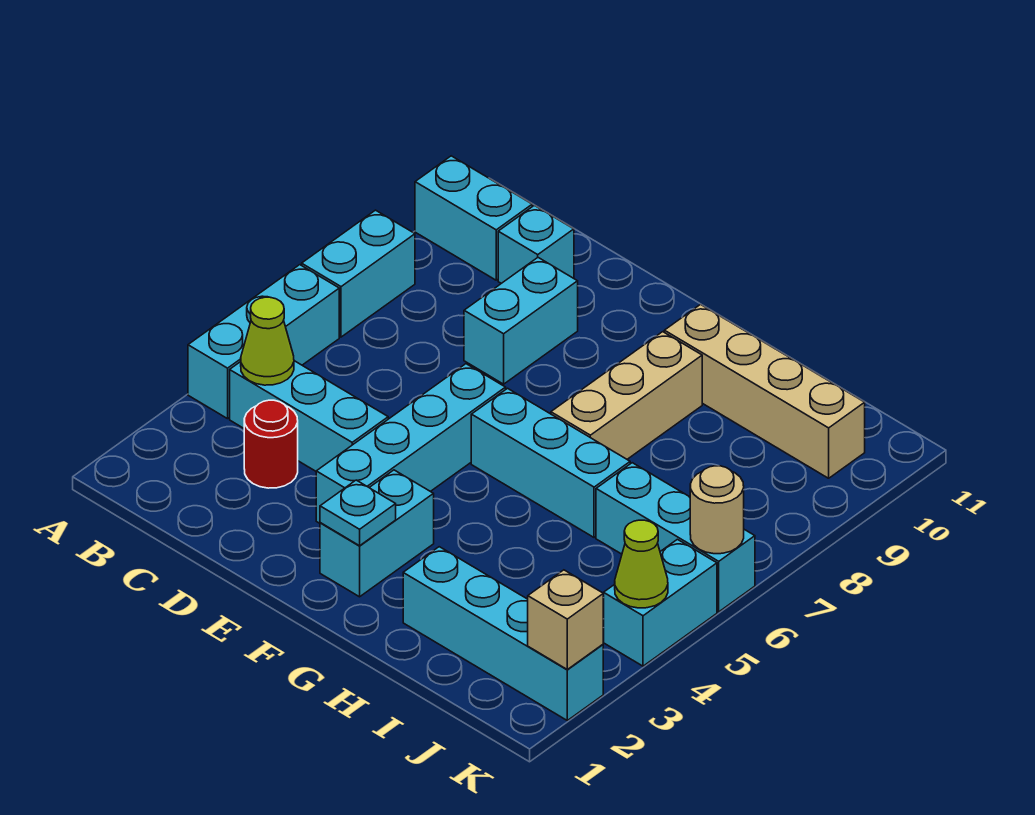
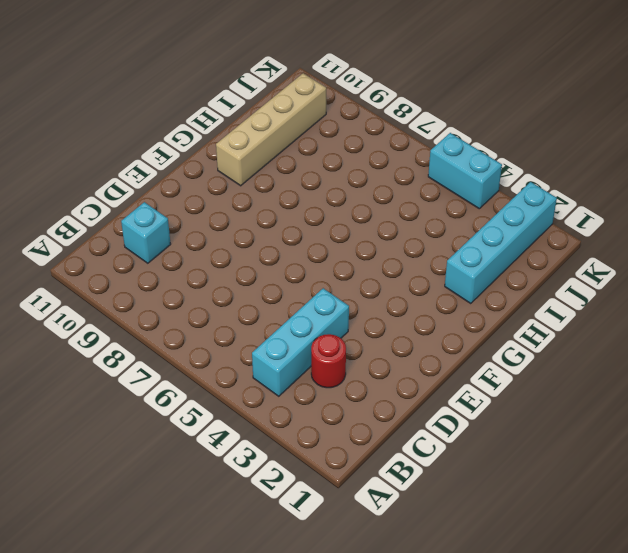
none -> cyan brick A4:A6 level 1
none -> cyan brick A7:A8 level 1
none -> cyan brick A10:B10 level 1

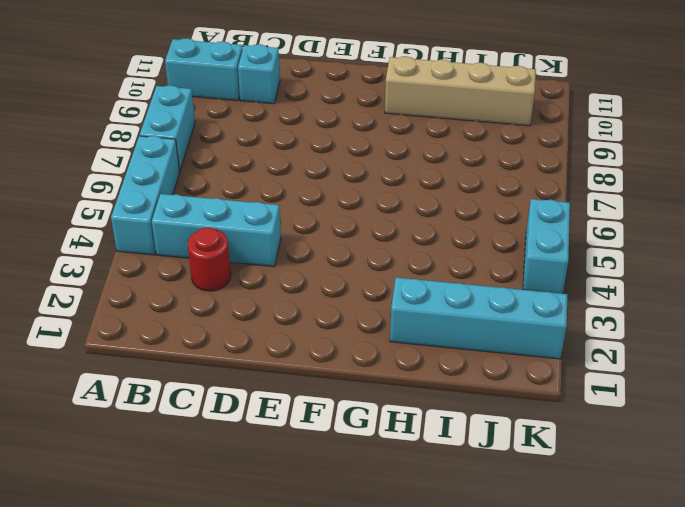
none -> cyan brick D8:D9 level 1
none -> cyan brick E3:E6 level 1
none -> cyan brick F2:F3 level 1

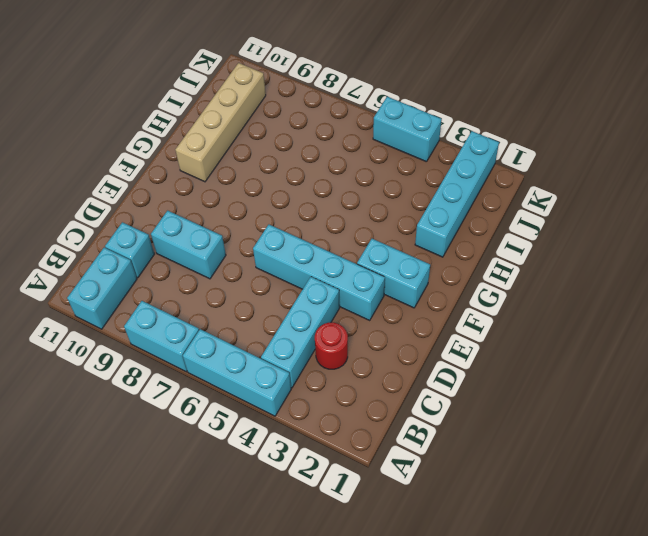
none -> cyan brick F6:H6 level 1
none -> tan brick G7:G9 level 1
none -> cyan brick I6:K6 level 1

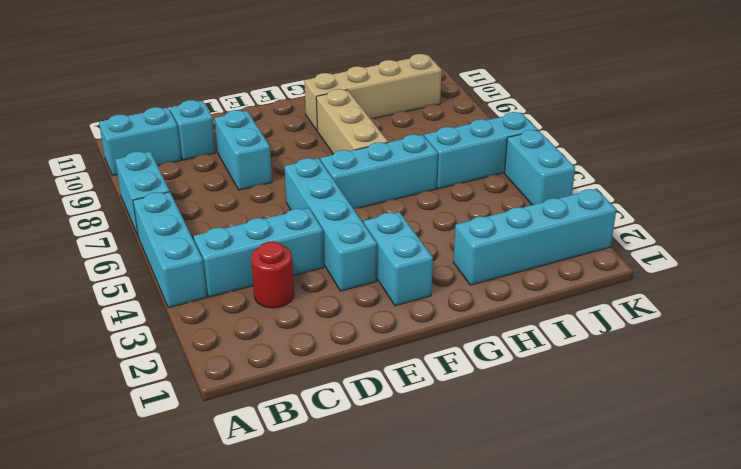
none -> lime cone B4 level 2
none -> cyan plate F2 level 2
none -> tan brick K2 level 2

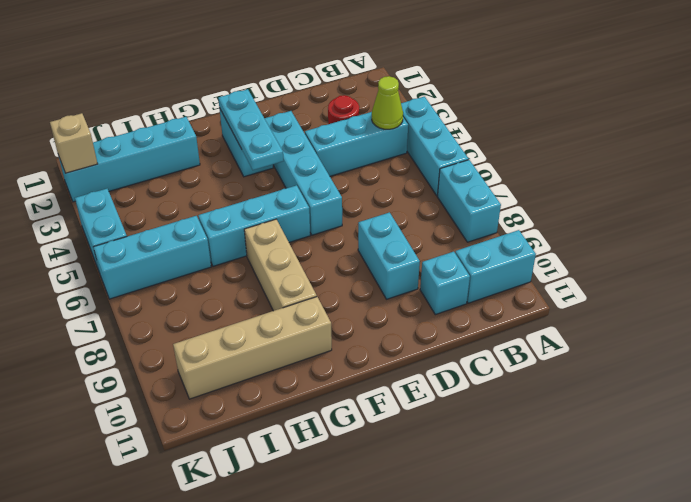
cyan plate F2:F4 level 2 -> cyan plate F2 level 2
none -> lime cone K4 level 2
none -> tan round brick K6 level 2

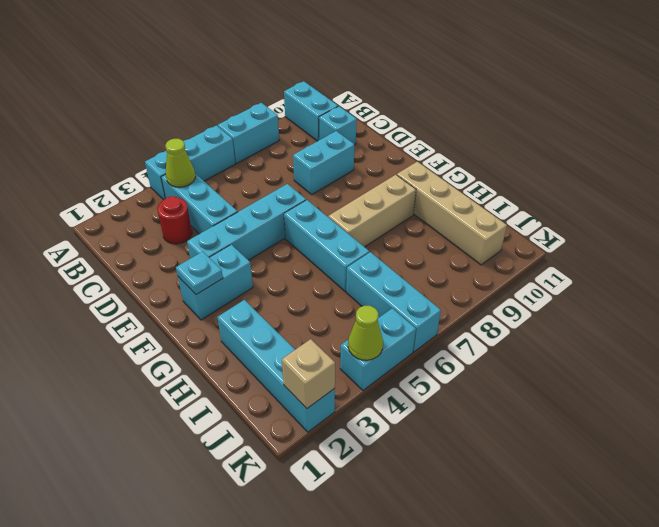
none -> tan round brick K6 level 2

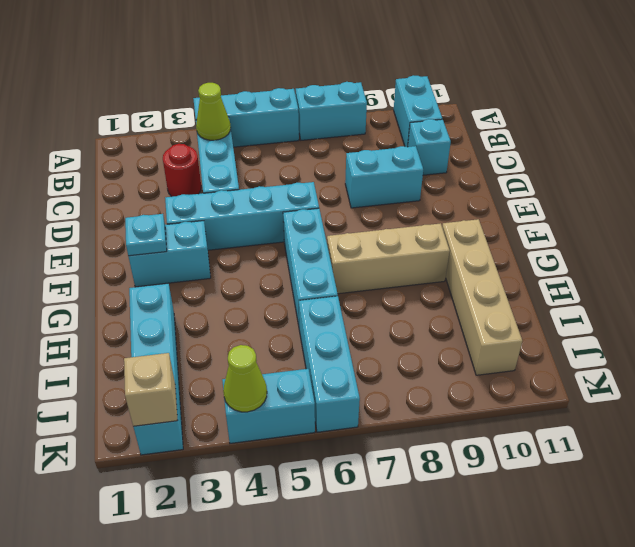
none -> tan round brick K6 level 2

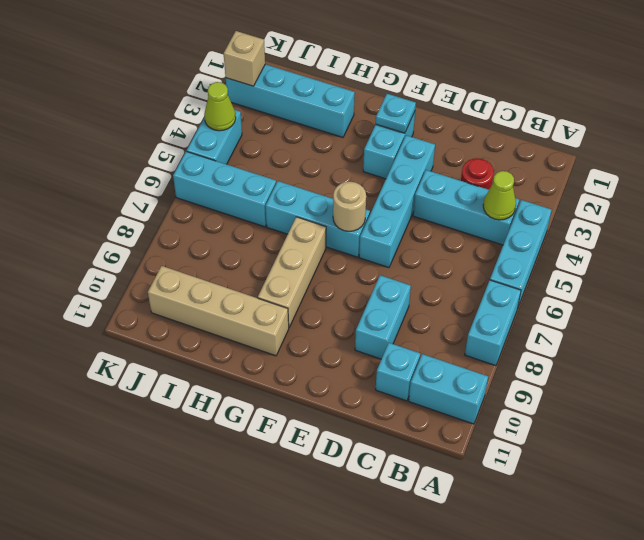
tan round brick F6 level 2 -> tan round brick K6 level 2

